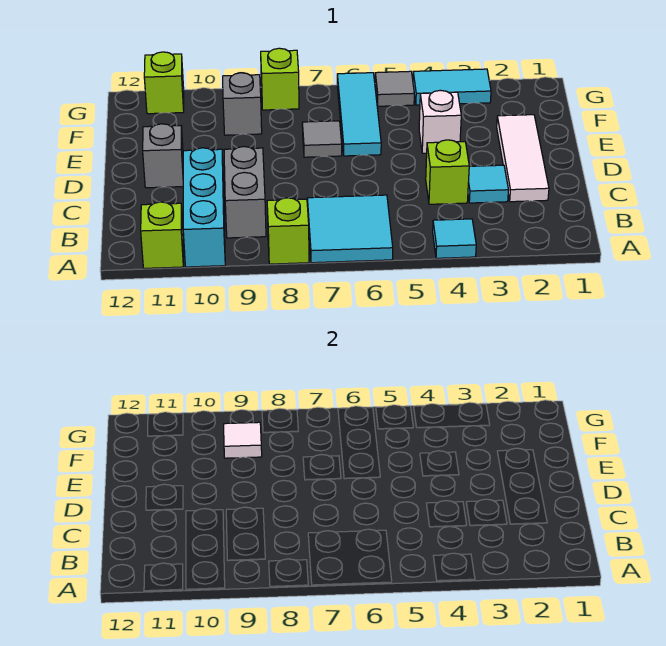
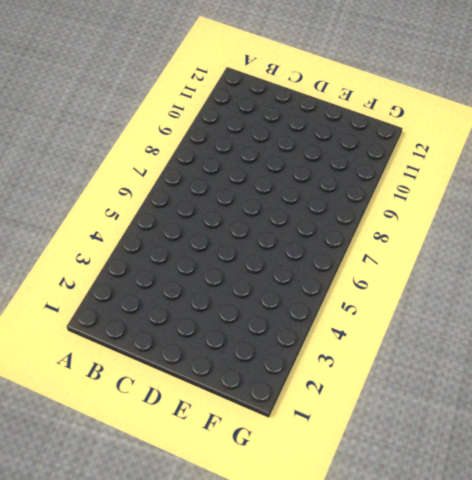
none -> cyan tile A4 level 1
none -> cyan tile A6:B7 level 1
none -> lime brick A8 level 1

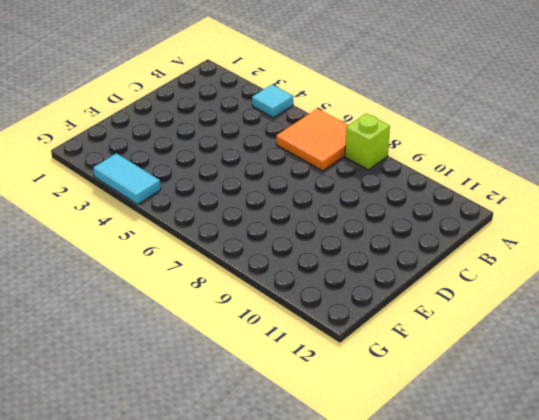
orange tile A6:B7 level 1 -> cyan tile A6:B7 level 1
none -> cyan brick A10:C10 level 1
none -> lime brick A11 level 1
none -> grey brick B9:C9 level 1

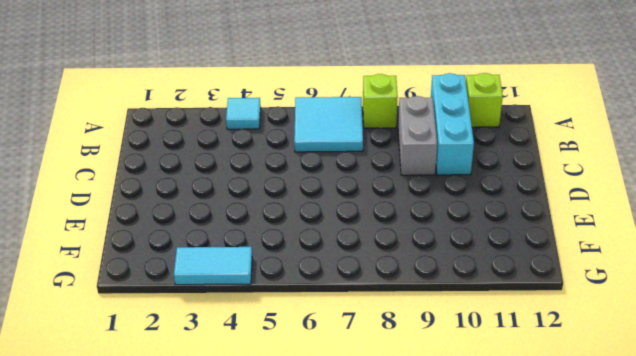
none -> white tile C2:E2 level 1
none -> cyan tile C3 level 1
none -> lime brick C4 level 1

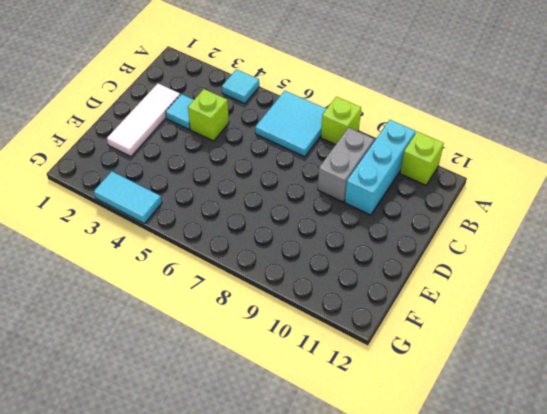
none -> grey brick D11 level 1
none -> white brick E4 level 1
none -> cyan tile E6:G6 level 1

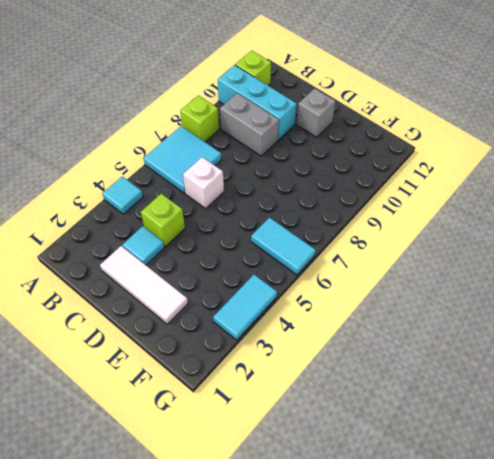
white brick C6 level 1 -> white brick E4 level 1
cyan tile F6:G6 level 1 -> cyan tile E6:G6 level 1
none -> grey tile E7 level 1
none -> grey brick F9 level 1
none -> grey tile G5 level 1

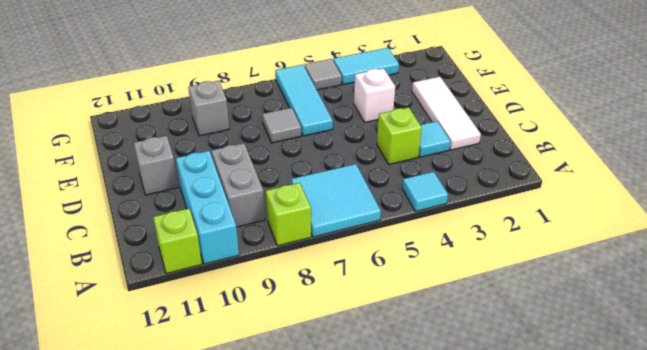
none -> lime brick G8 level 1
none -> lime brick G11 level 1
none -> white tile F9 level 2

